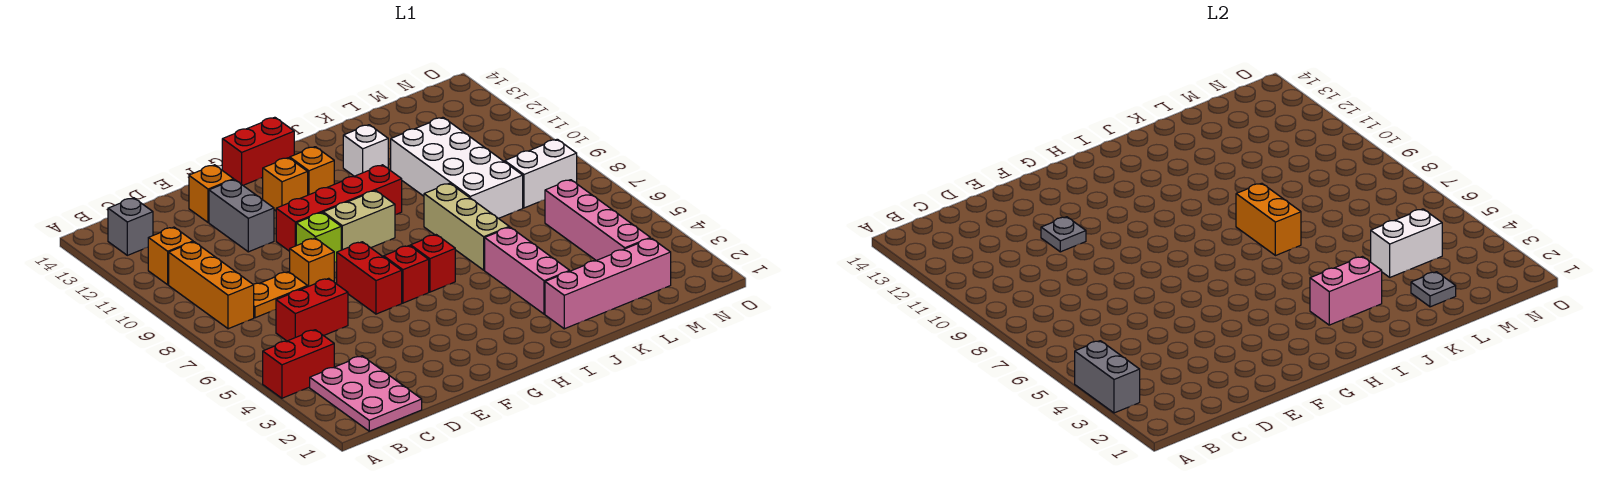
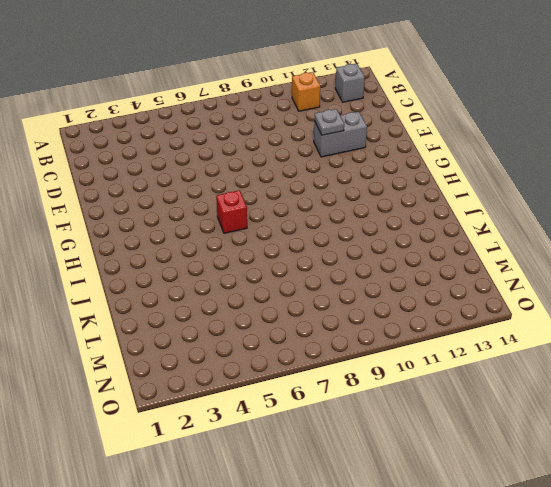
none -> red brick A4:B4 level 1
none -> pink plate B1:C3 level 1
none -> orange brick B8:B10 level 1
none -> red brick C6:D6 level 1

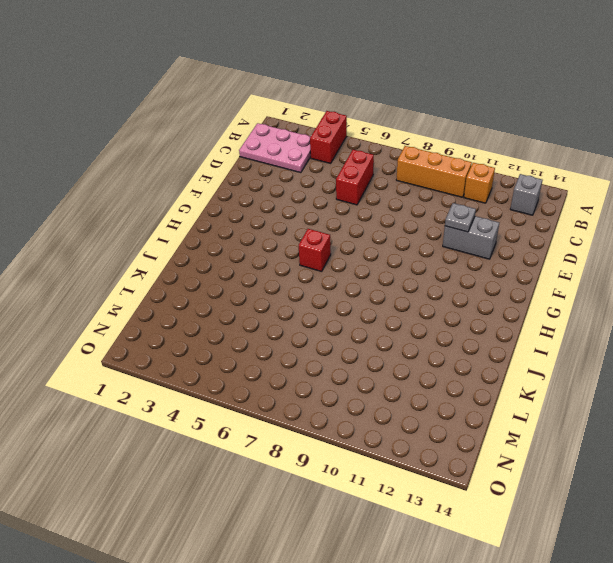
none -> orange plate C8:D8 level 1
none -> orange brick E8 level 1
none -> orange brick E13 level 1
none -> red brick F6:F7 level 1

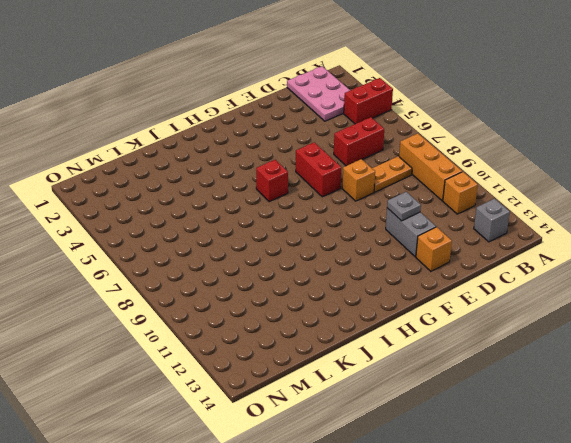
none -> lime brick F9 level 1
none -> red brick F10:I10 level 1
none -> red brick G6 level 1
none -> tan brick G9:H9 level 1

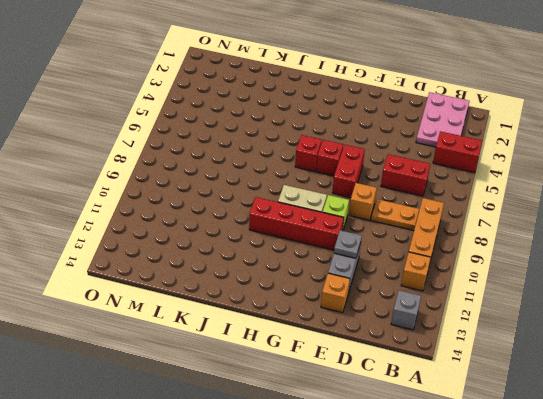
none -> orange brick G12 level 1
none -> red brick G14:H14 level 1
none -> orange brick H12 level 1
none -> pink brick J2:M2 level 1

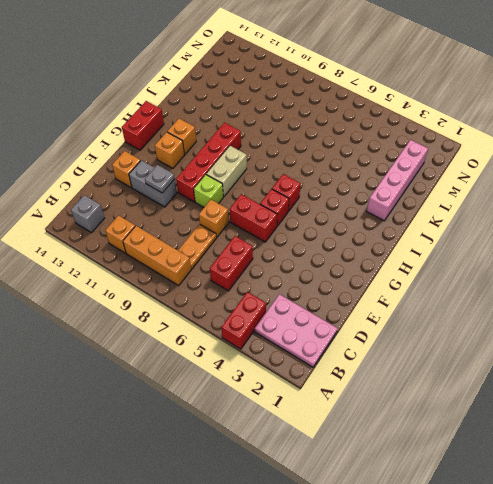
none -> pink brick J3:J5 level 1
none -> tan brick J6:J8 level 1
none -> white brick J12 level 1
none -> white brick K8:L11 level 1

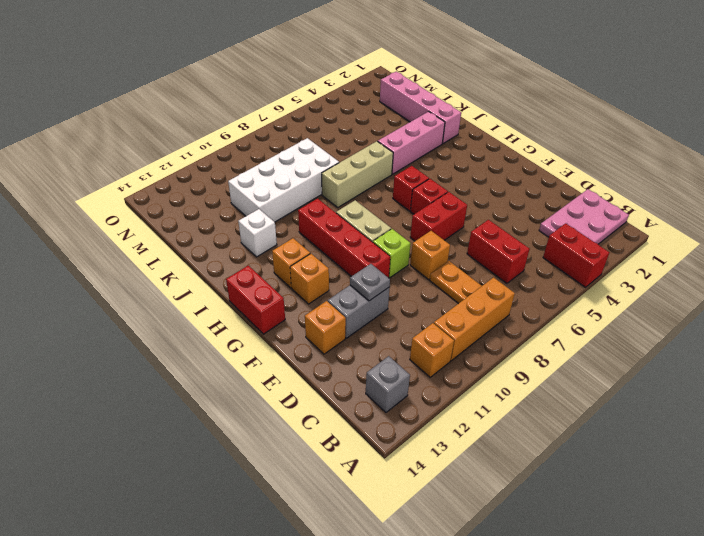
none -> pink brick M3:M6 level 1
none -> white brick M8:N8 level 1
none -> grey brick A3:A4 level 2
none -> pink brick I3:J3 level 2

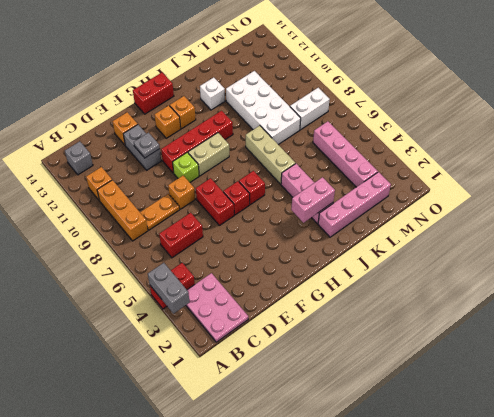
none -> orange brick J7:J8 level 2
none -> grey plate L2 level 2
none -> white brick L4:M4 level 2

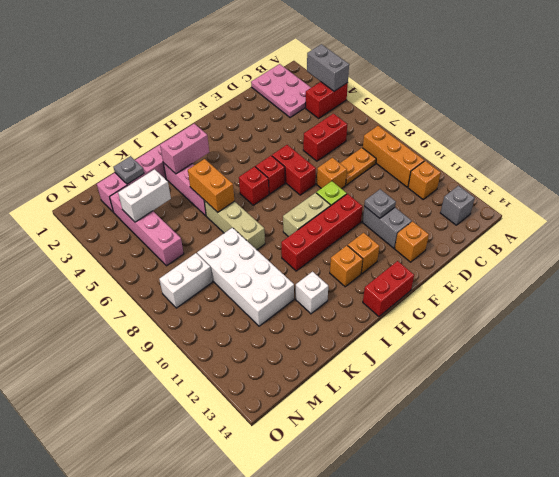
orange brick J5:J6 level 2 -> orange brick J7:J8 level 2

